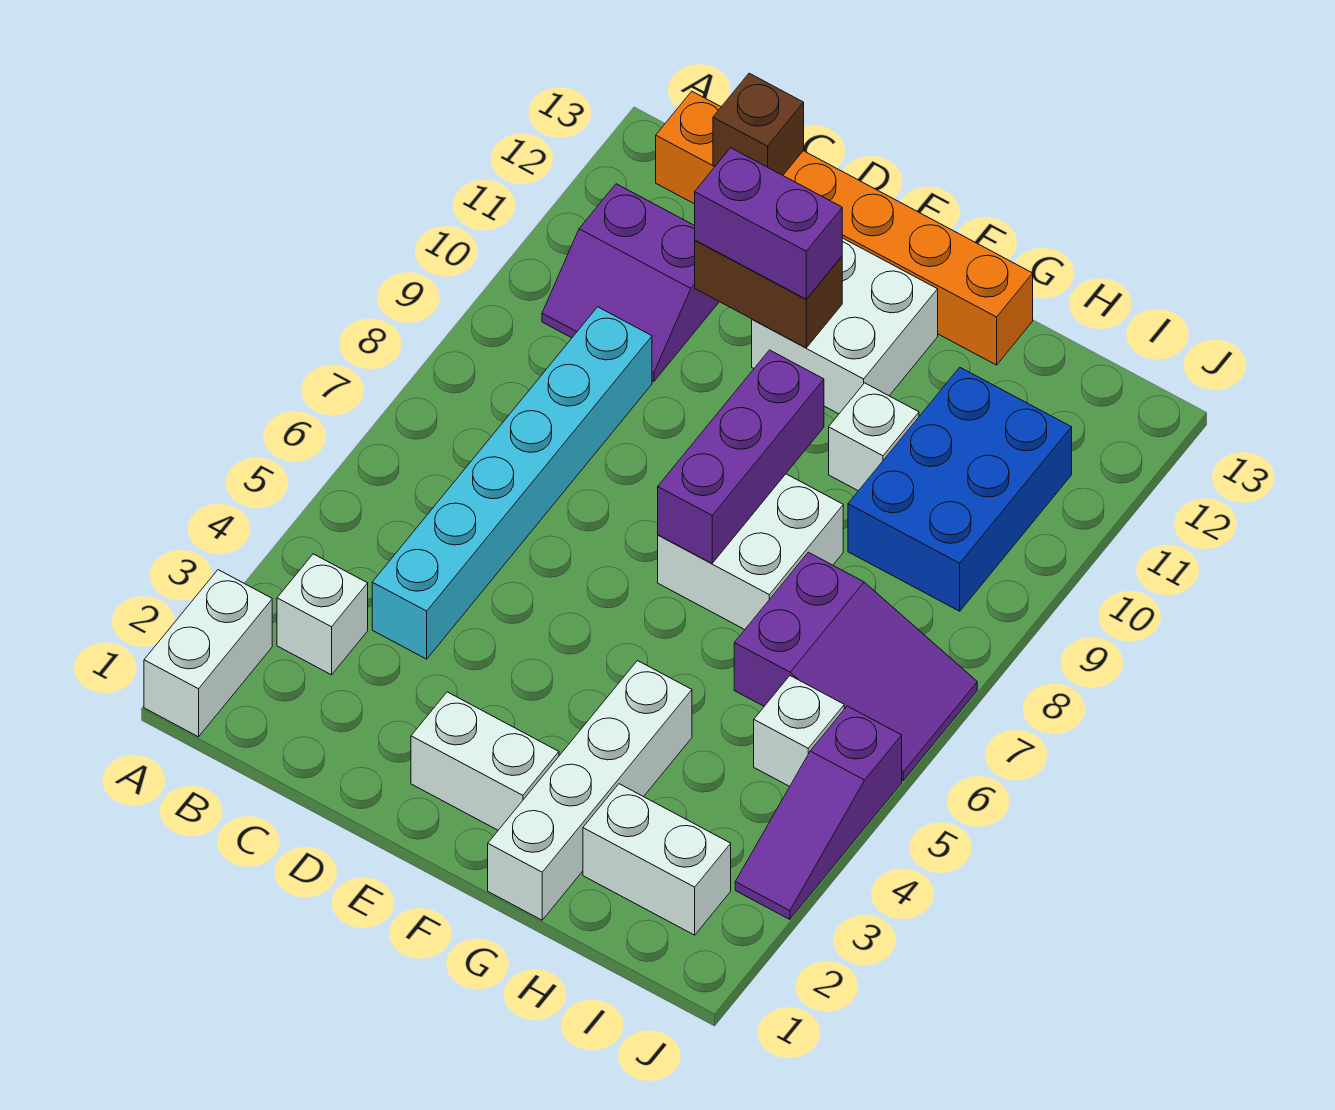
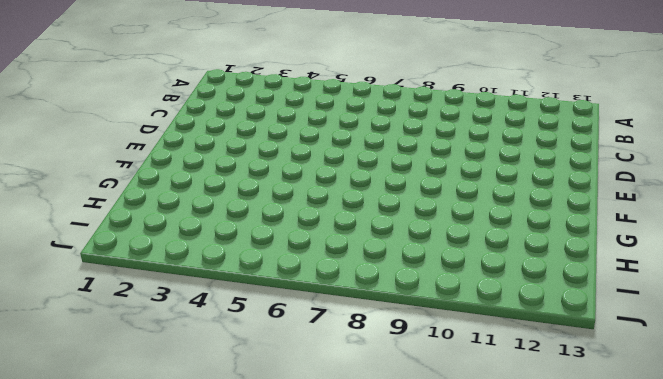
none -> white brick A1:A2 level 1
none -> white brick B3 level 1
none -> purple slope B10:C11 level 1 top 11

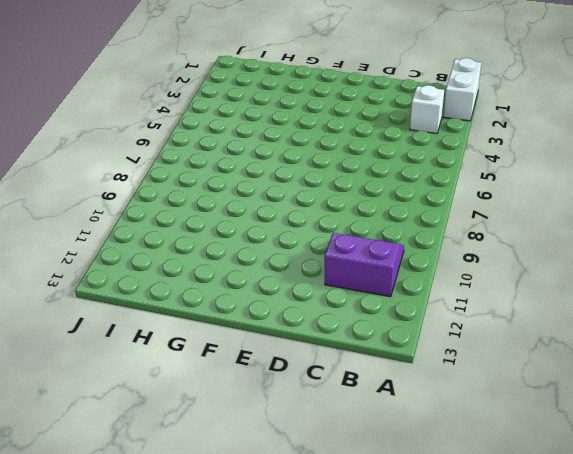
none -> orange brick B13:G13 level 1
none -> cyan brick C4:C9 level 1
none -> white brick E2:F2 level 1

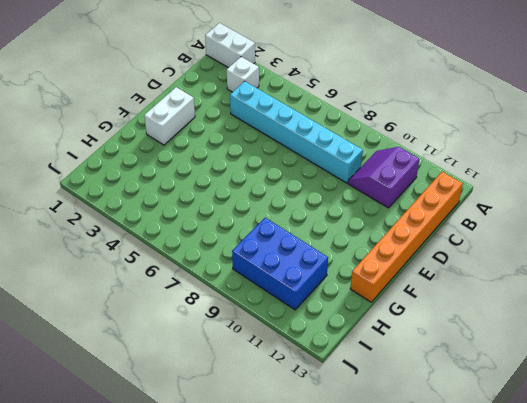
none -> white brick E11:F12 level 1
none -> white brick F7:G8 level 1
none -> white brick G1:G4 level 1

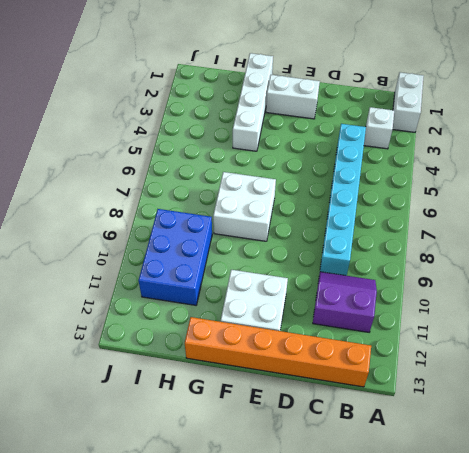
none -> white brick G10 level 1
none -> white brick H2:I2 level 1
none -> purple slope H6:J7 level 1 top H

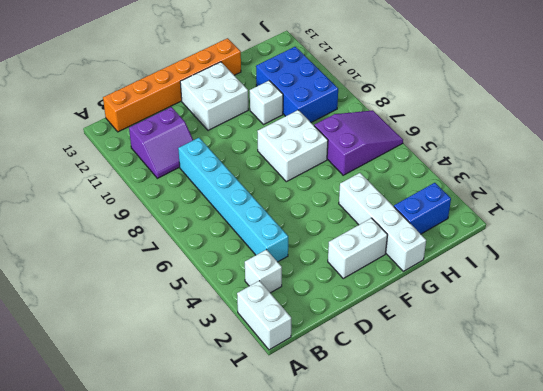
blue brick H2:I2 level 1 -> white brick H2:I2 level 1
none -> white brick I5 level 1
none -> purple slope J3:J5 level 1 top 5
none -> brown brick C13 level 2

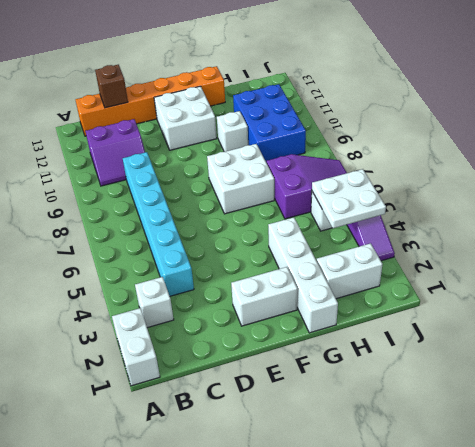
white plate I4:J5 level 2 -> none
none -> brown brick D11:E11 level 2
none -> purple brick F7:F9 level 2
none -> purple brick D11:E11 level 3

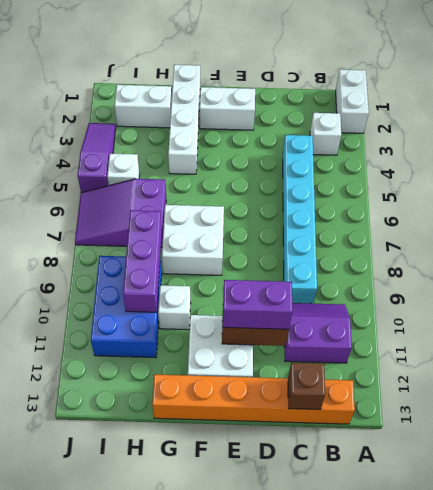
purple brick H8:H10 level 2 -> purple brick F7:F9 level 2

